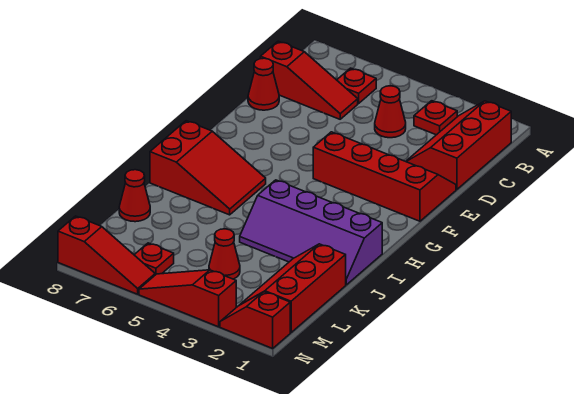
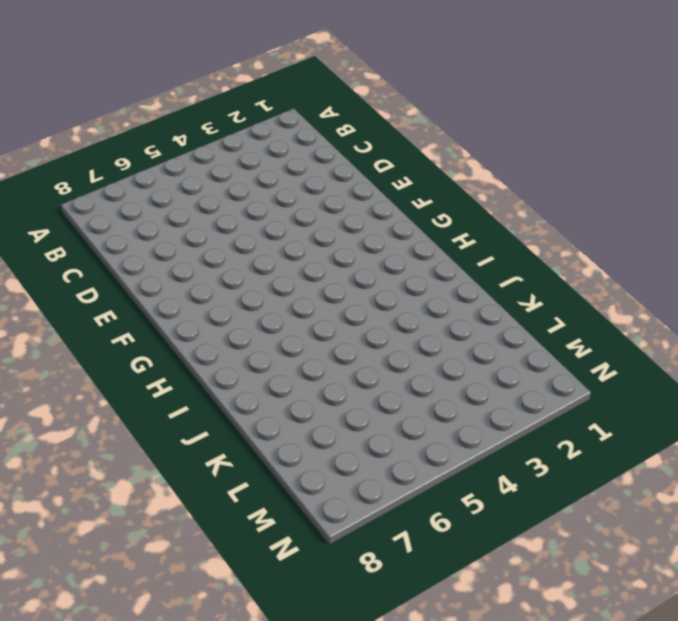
none -> red slope B1:D2 level 1 top 1
none -> red plate B3 level 1
none -> red plate B6 level 1

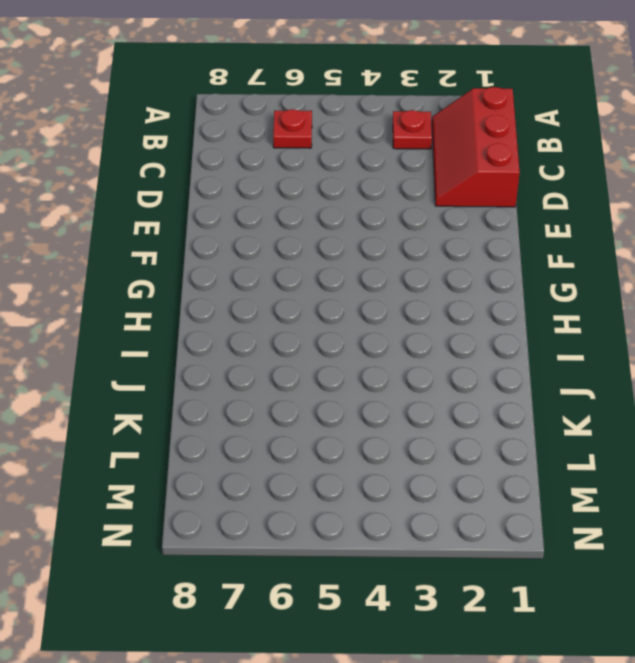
none -> red cone C4 level 1
none -> red slope C6:C8 level 1 top 8
none -> red cone D8 level 1

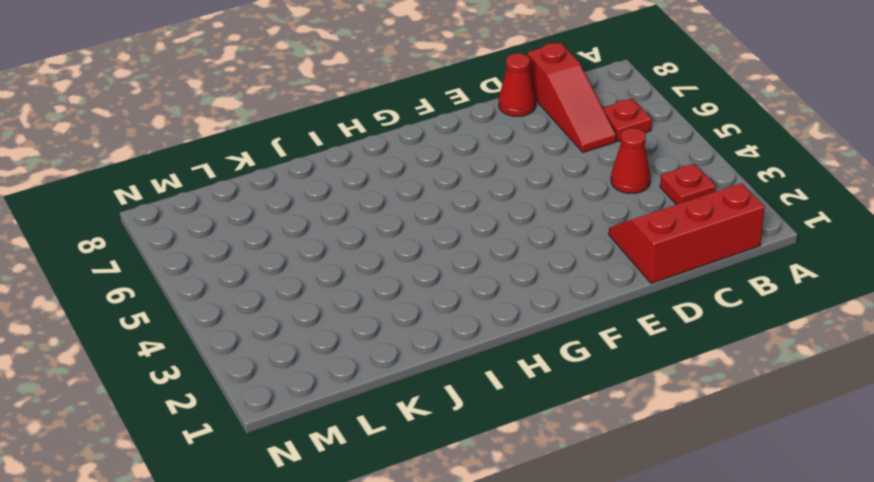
none -> red slope E1:F4 level 1 top F
none -> red slope H6:I8 level 1 top 8
none -> purple slope I1:J4 level 1 top I

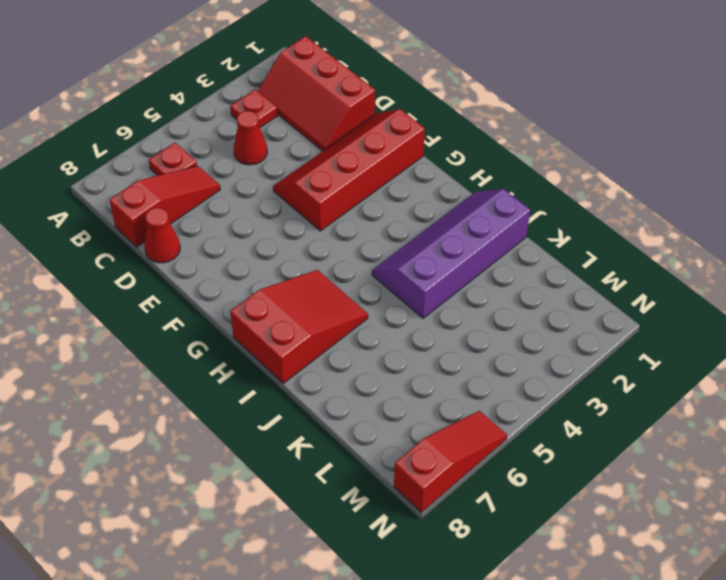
purple slope I1:J4 level 1 top J -> purple slope I1:J4 level 1 top I
none -> red slope K1:M2 level 1 top 1
none -> red cone K8 level 1
none -> red cone L4 level 1

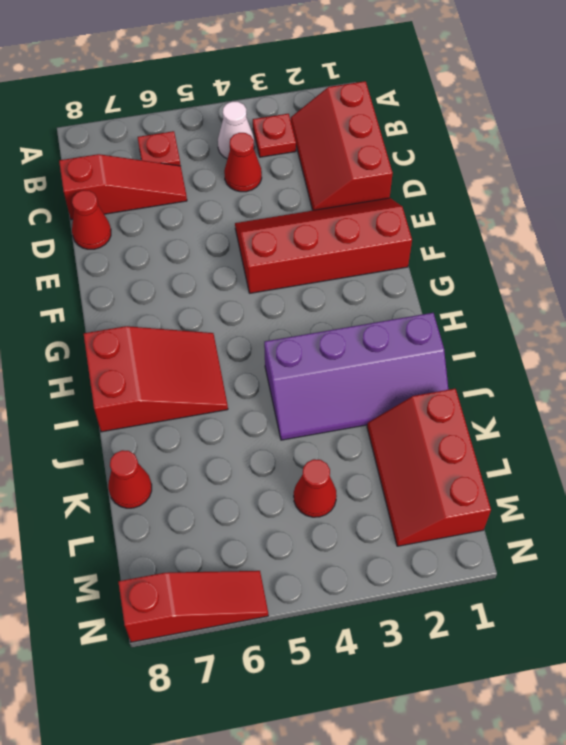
white cone B4 level 1 -> none
none -> red plate M6 level 1
none -> red slope N1:N2 level 1 top 1
none -> red slope N3:N5 level 1 top 3

